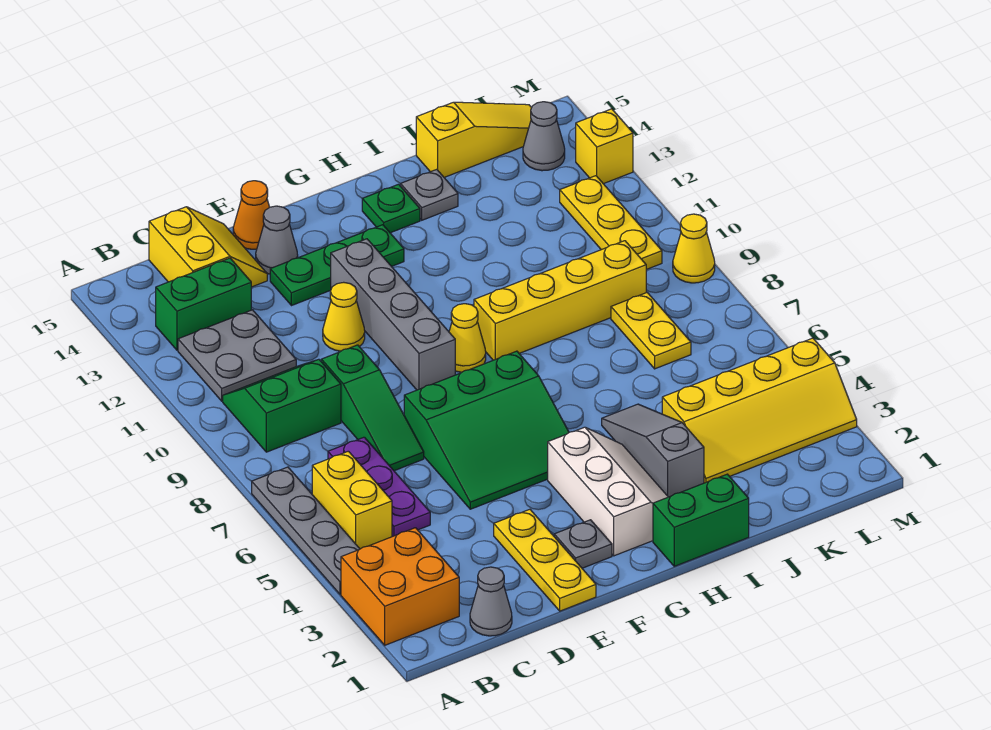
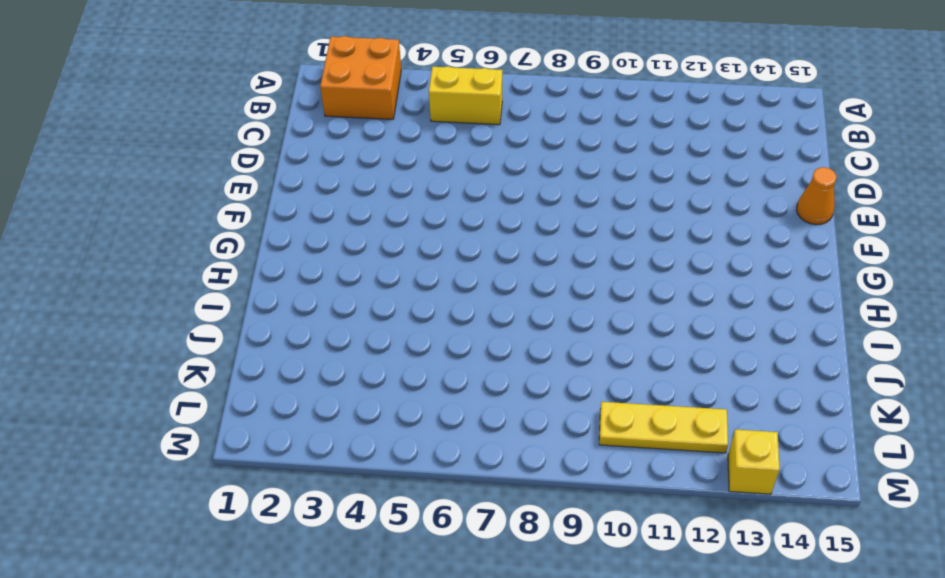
none -> grey plate A4:A7 level 1
none -> green slope B9:C10 level 1 top 9
none -> grey plate B11:C12 level 1
none -> green brick B13:C13 level 1

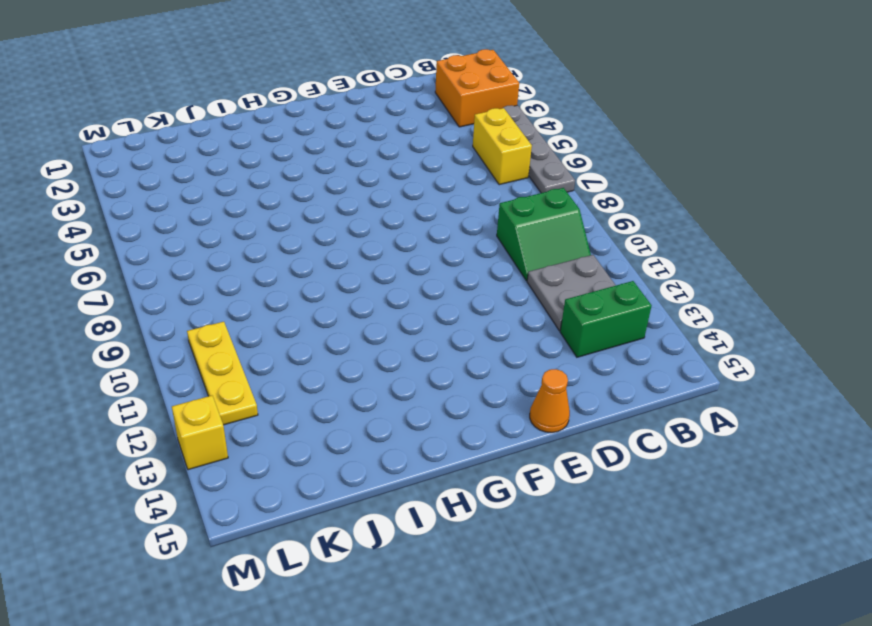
none -> grey cone C1 level 1
none -> purple plate C5:C7 level 1
none -> yellow slope C14:D15 level 1 top C
none -> green slope D7:D9 level 1 top 9

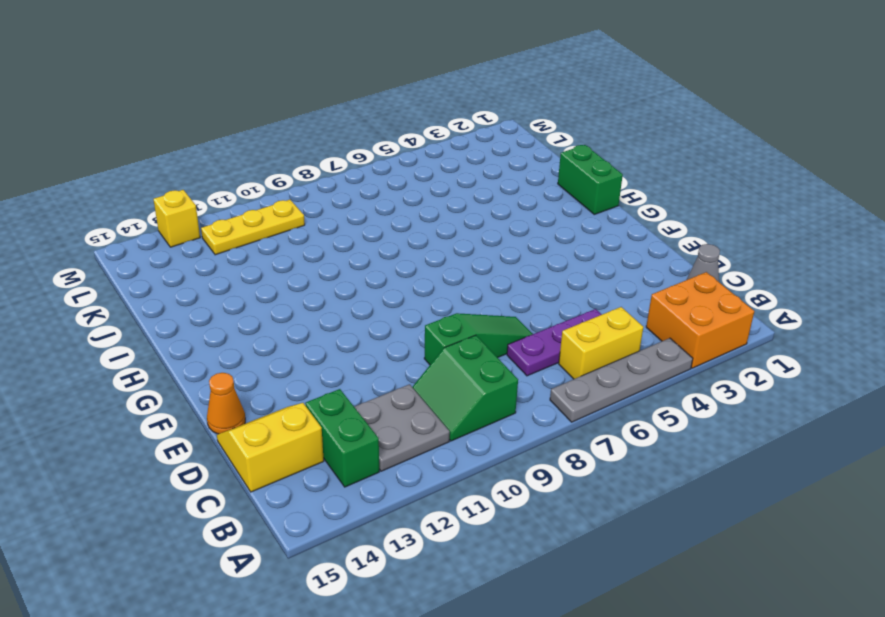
none -> yellow plate E1:E3 level 1
none -> green slope E5:G7 level 1 top 7
none -> yellow cone E11 level 1
none -> green plate E13:G13 level 1

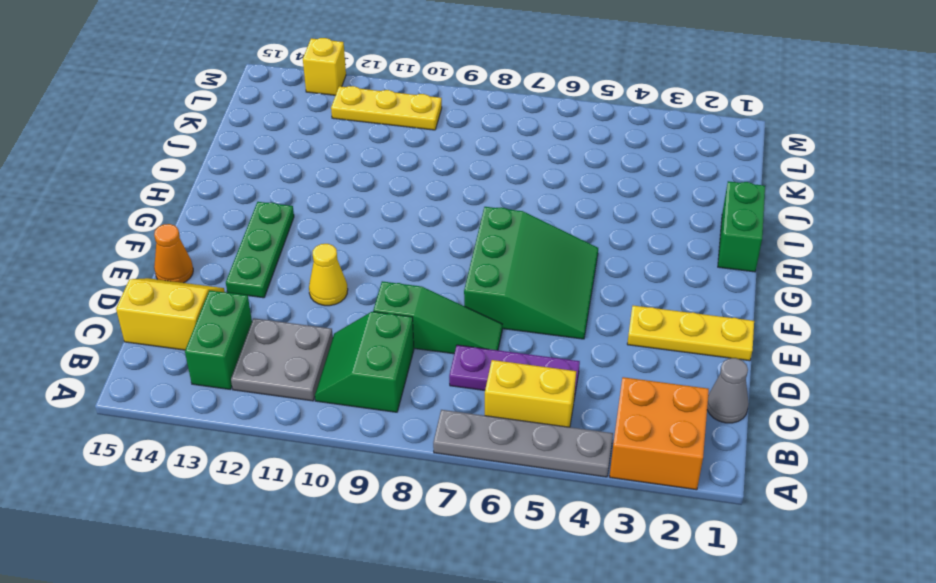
none -> grey cone E14 level 1
none -> grey plate F2 level 1
none -> grey brick F9:F12 level 1
none -> white slope G2:H4 level 1 top G

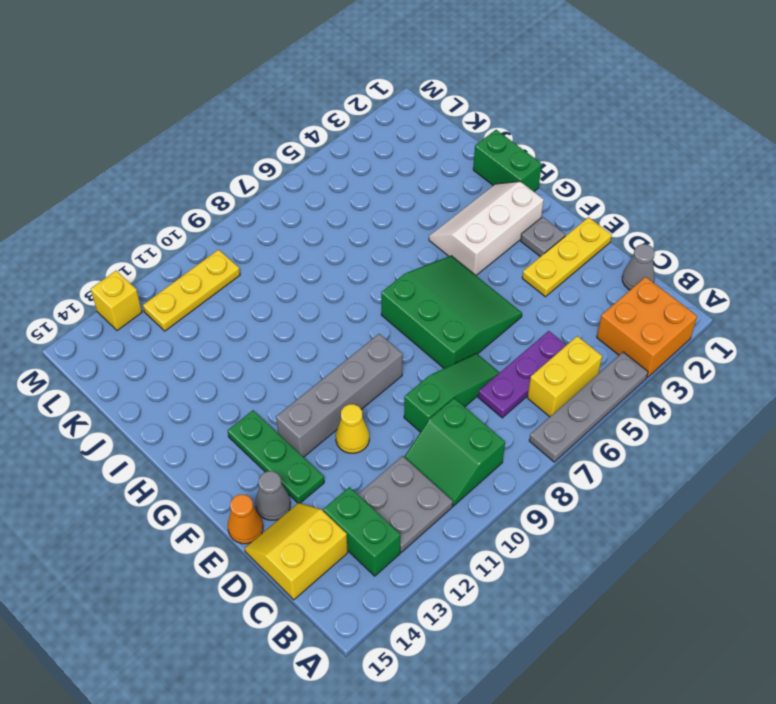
none -> yellow cone G9 level 1
none -> yellow brick H9:K9 level 1
none -> green plate H14 level 1
none -> grey slope I3:I5 level 1 top 3

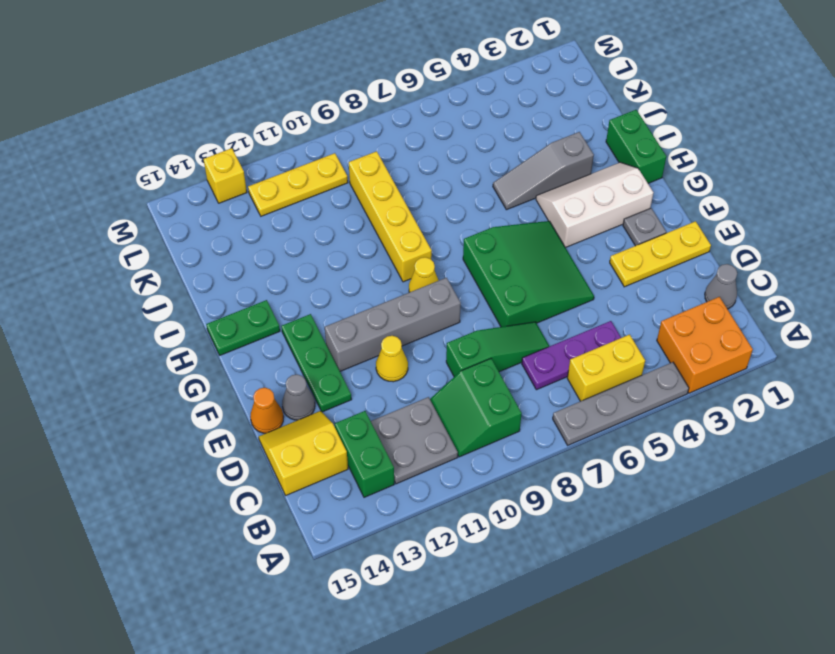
green plate H14:H15 level 1 -> green plate H14 level 1
none -> grey plate I14 level 1
none -> yellow slope J3:M4 level 1 top 4
none -> yellow slope J15:L15 level 1 top J
none -> yellow plate K7:K8 level 1

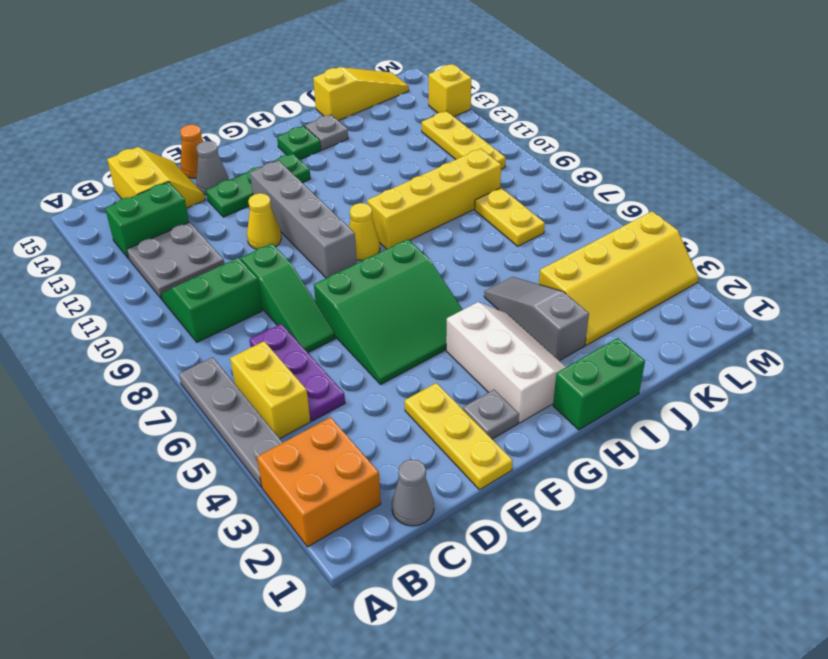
none -> grey cone L14 level 1
none -> yellow cone M9 level 1

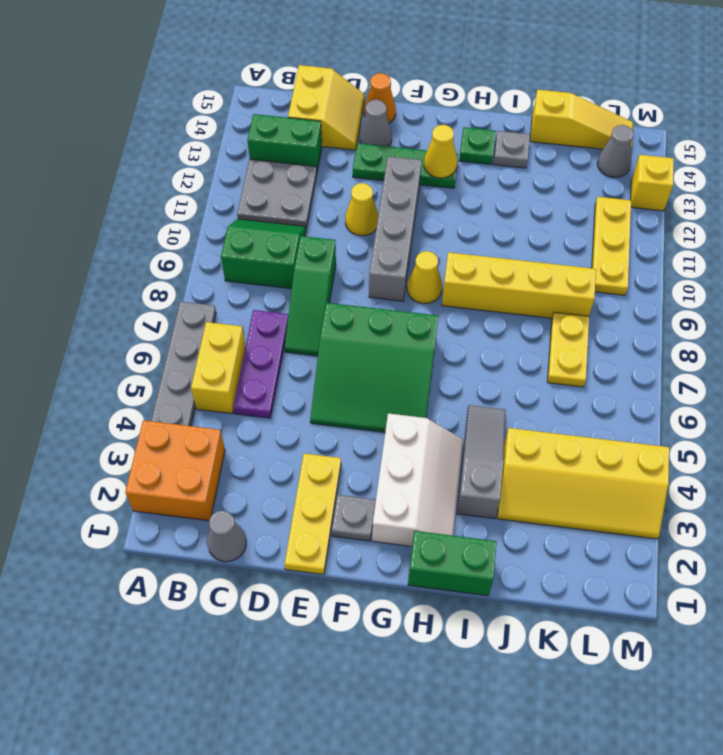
yellow cone G13 level 2 -> yellow cone M9 level 1

